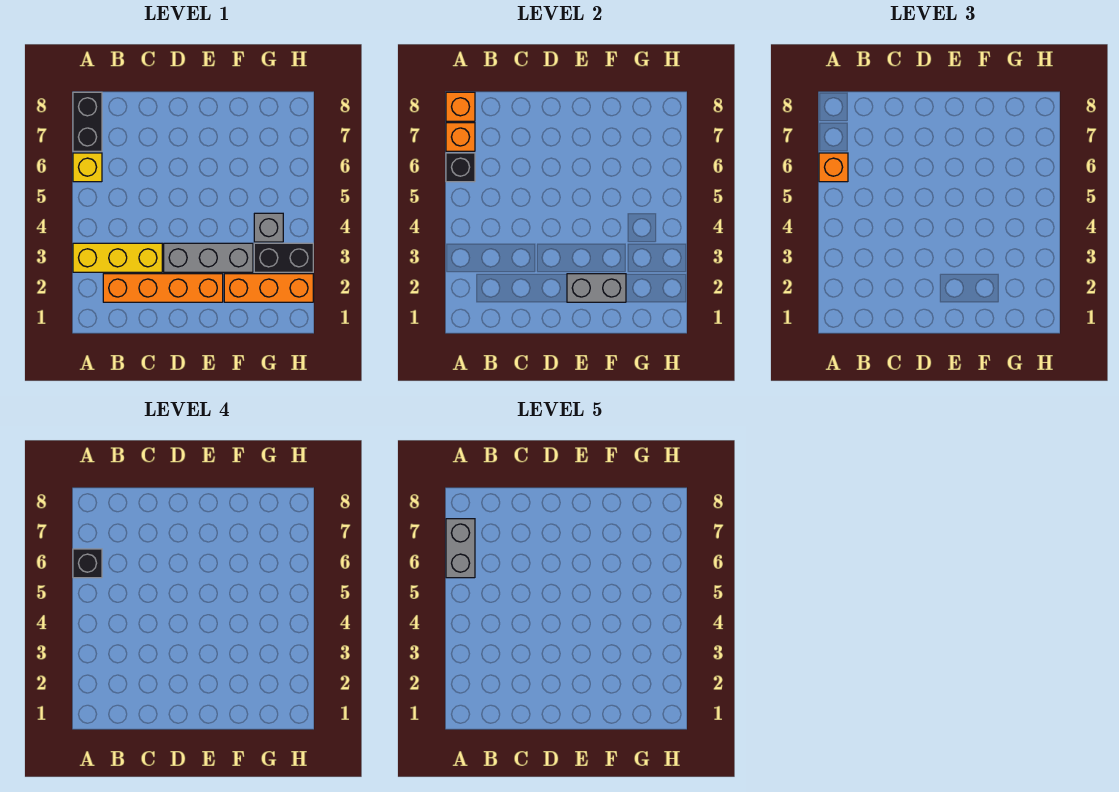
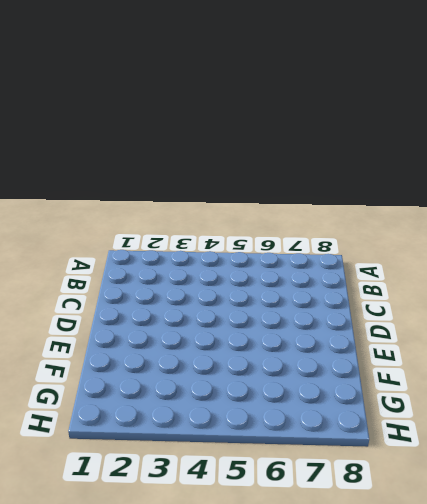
none -> yellow brick A3:C3 level 1
none -> yellow brick A6 level 1
none -> black brick A7:A8 level 1

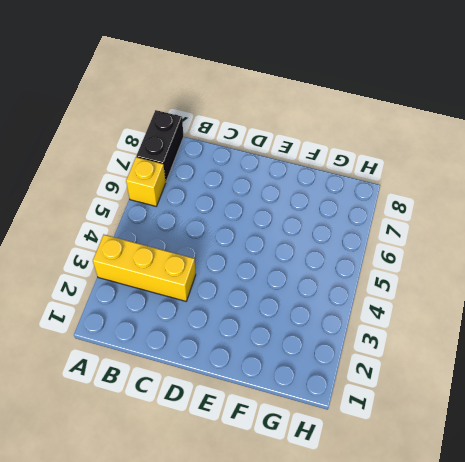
none -> orange brick B2:E2 level 1
none -> grey brick D3:F3 level 1
none -> orange brick F2:H2 level 1

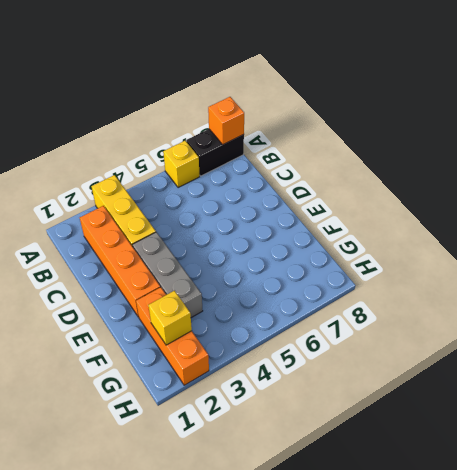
yellow brick G2 level 2 -> none
none -> black brick G3:H3 level 1
none -> grey brick G4 level 1
none -> black brick A6 level 2

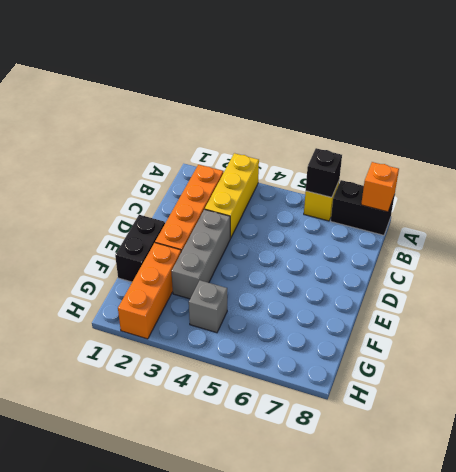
black brick E1:F1 level 1 -> black brick G3:H3 level 1
none -> orange brick A7 level 2
none -> grey brick E2:F2 level 2
none -> orange brick A6 level 3

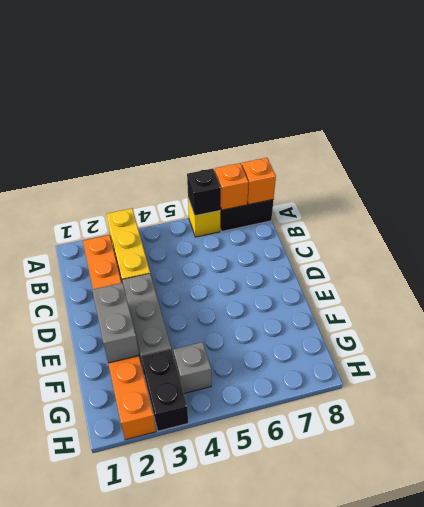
none -> orange brick A6 level 3
none -> black brick A6 level 4
none -> grey brick A6:A7 level 5

